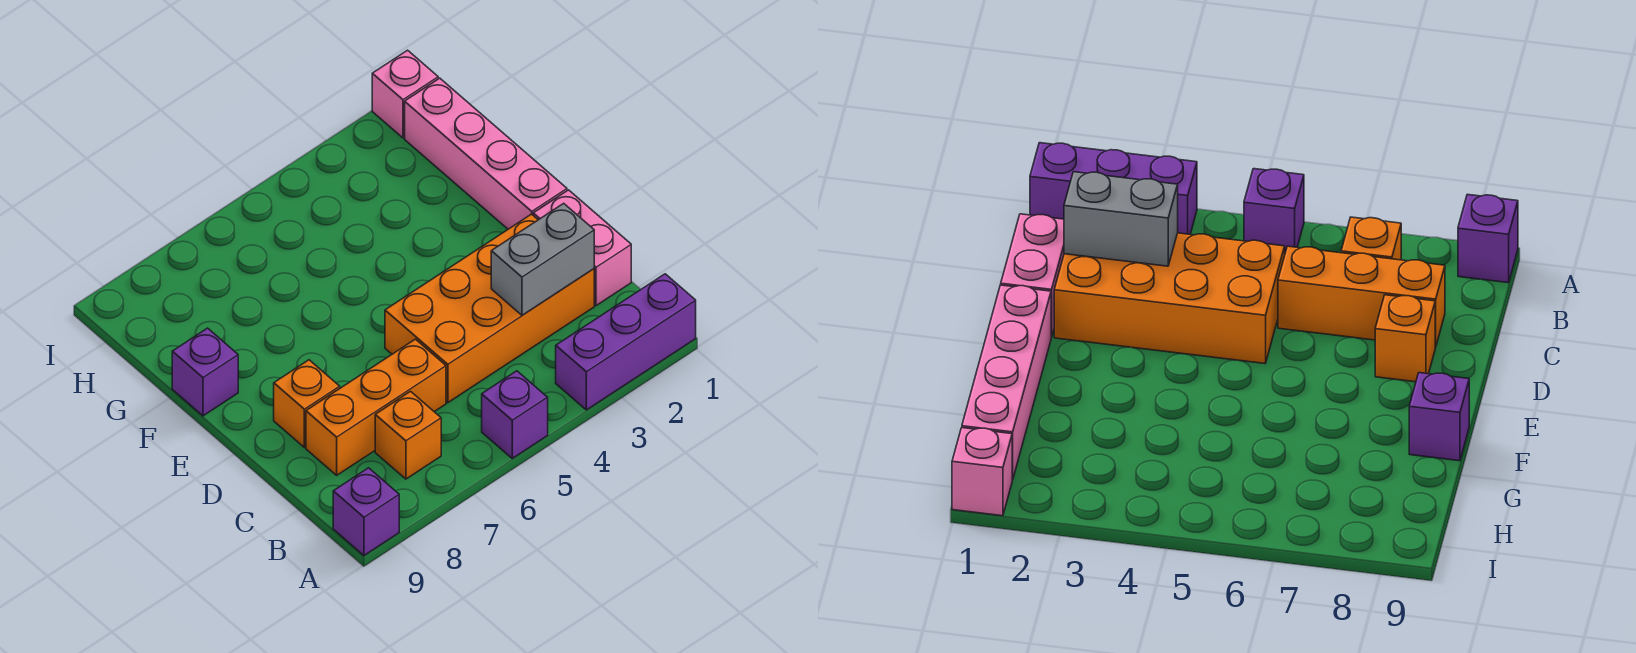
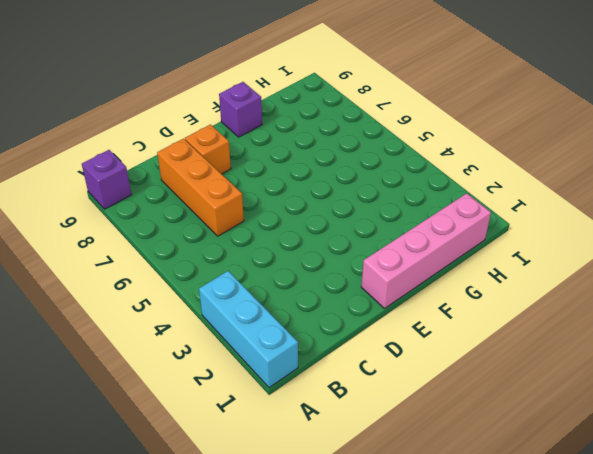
cyan brick A1:A3 level 1 -> purple brick A1:A3 level 1
none -> purple brick A5 level 1
none -> orange brick B7 level 1
none -> pink brick C1:D1 level 1

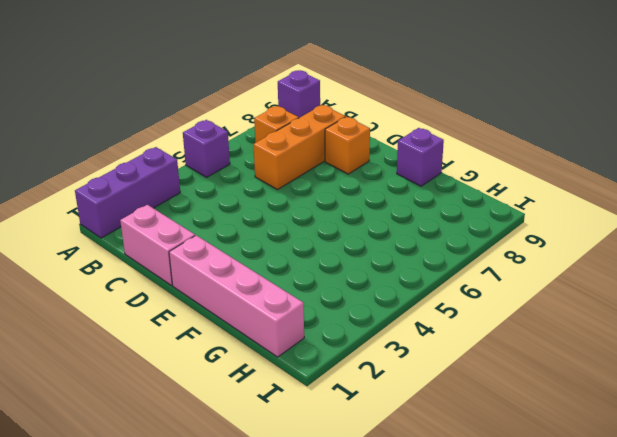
none -> orange brick C2:D5 level 1
none -> pink brick I1 level 1
none -> grey brick C2:C3 level 2

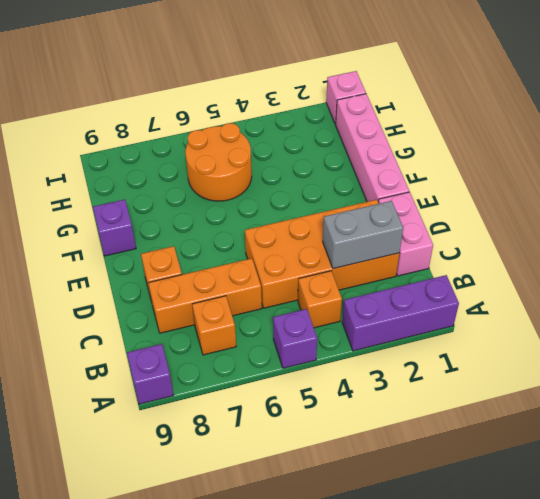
orange brick B4 level 1 -> none
orange round brick G5:H6 level 1 -> none

